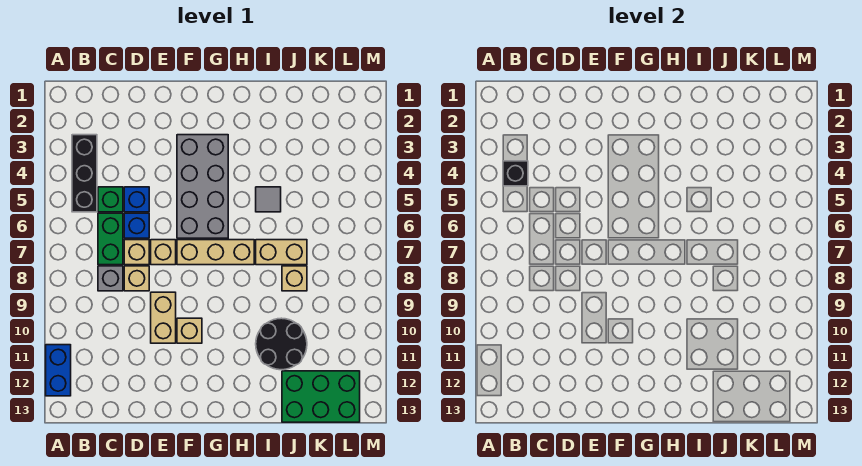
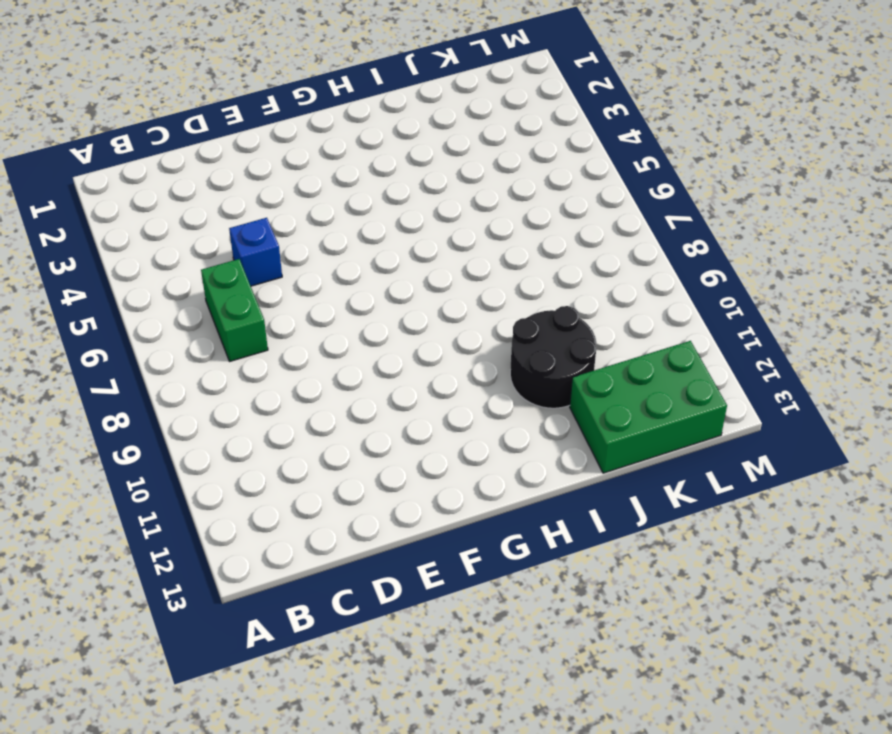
none -> blue brick A11:A12 level 1
none -> black brick B3:B5 level 1
none -> green brick C5 level 1

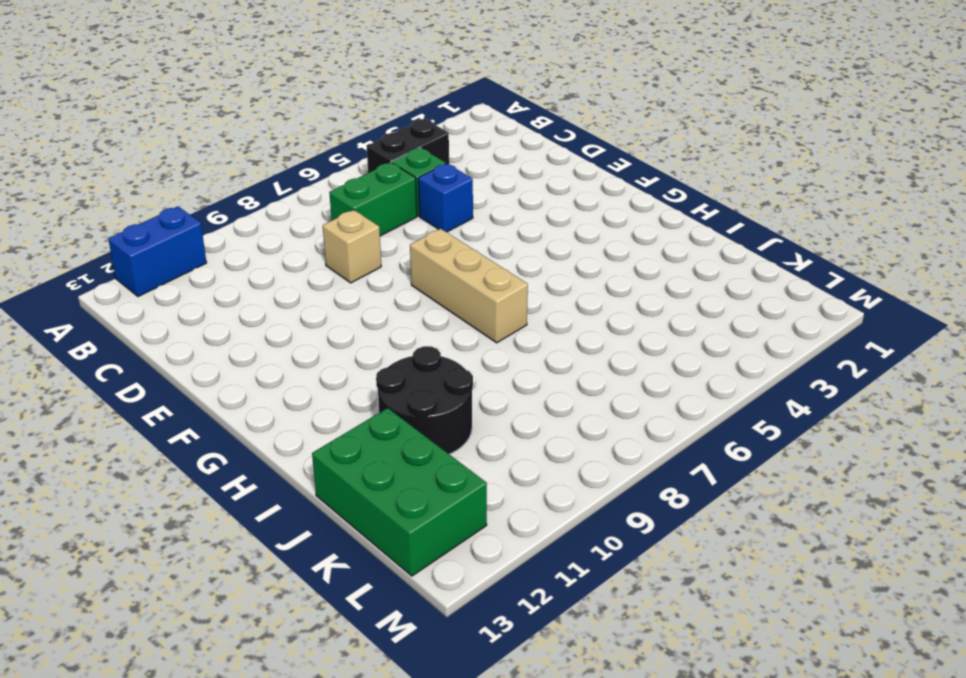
black brick B4:B5 level 1 -> black brick B3:B5 level 1
none -> grey brick C8 level 1
none -> blue brick D6 level 1
none -> tan brick D7 level 1

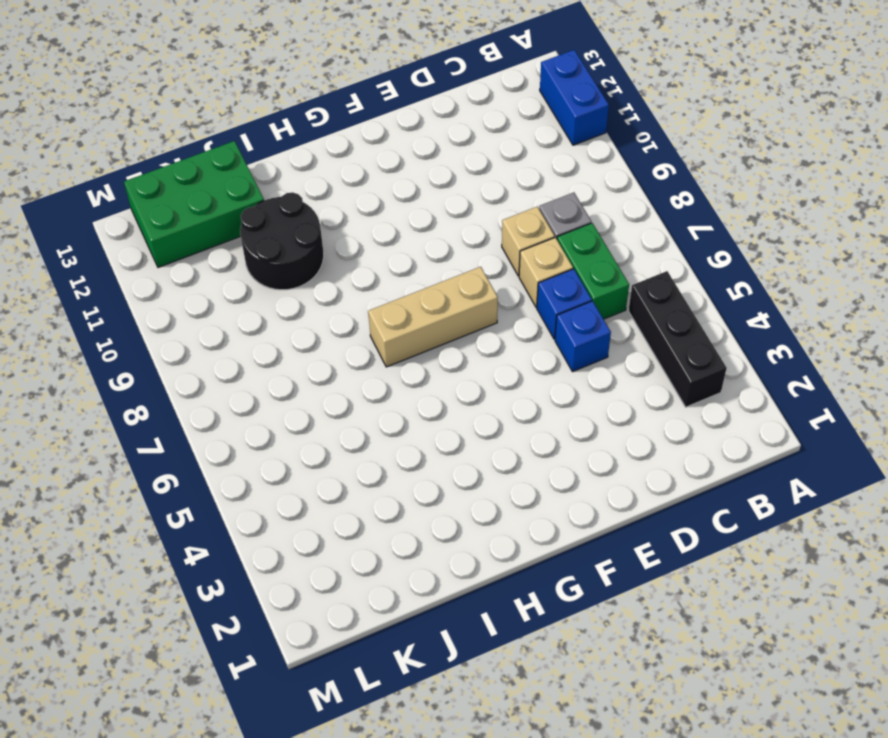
none -> green brick C5 level 1
none -> tan brick E7 level 1
none -> tan brick E9:E10 level 1

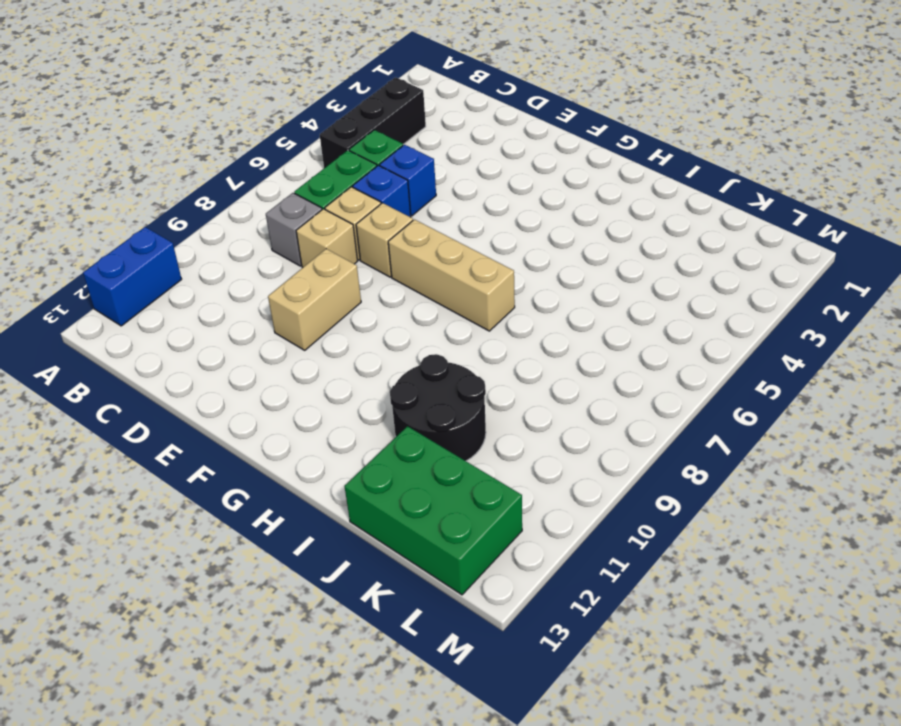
none -> grey brick F3:G6 level 1
none -> tan brick F10 level 1
none -> grey tile I5 level 1

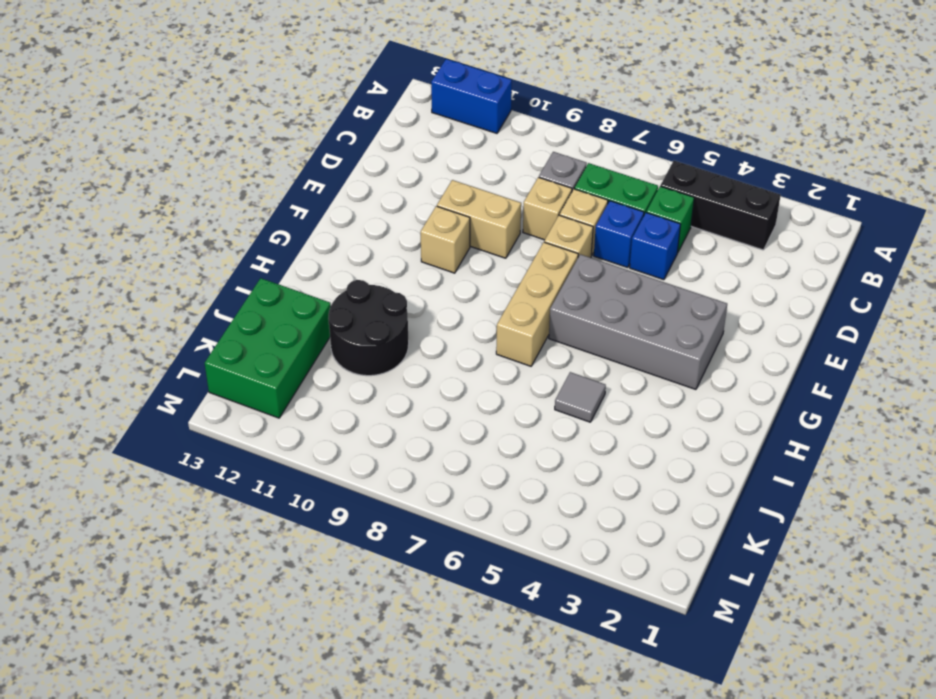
none -> tan brick I7:J7 level 1
none -> tan brick J8 level 1
none -> black brick B4 level 2

